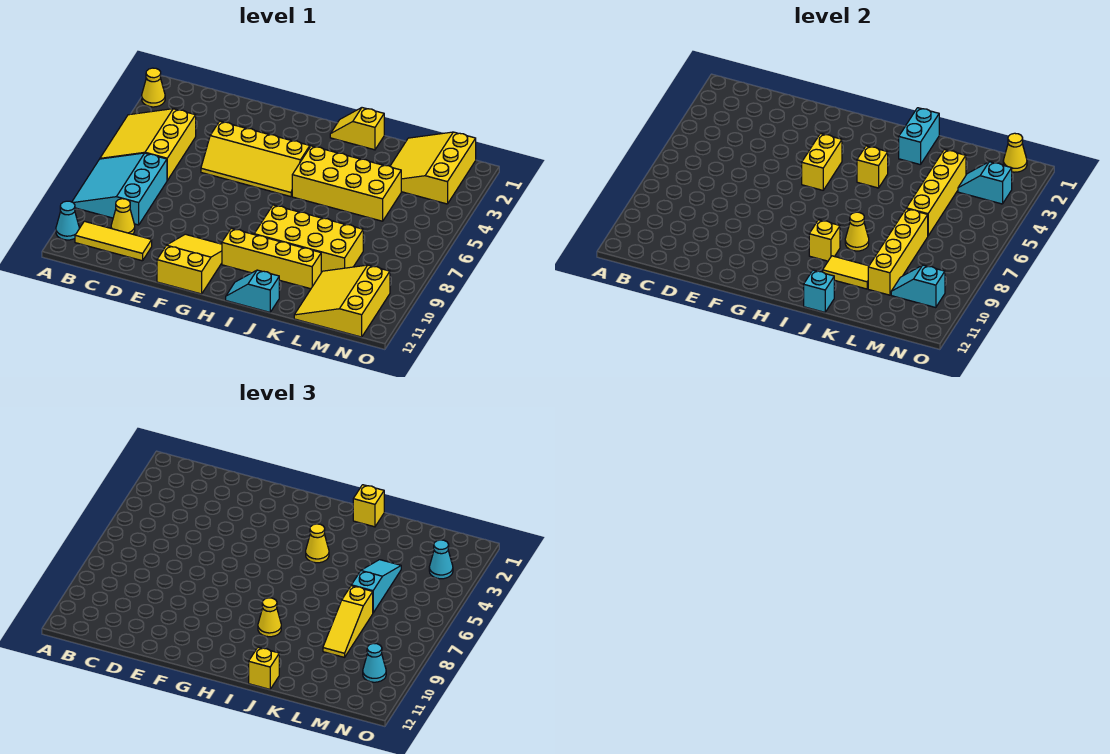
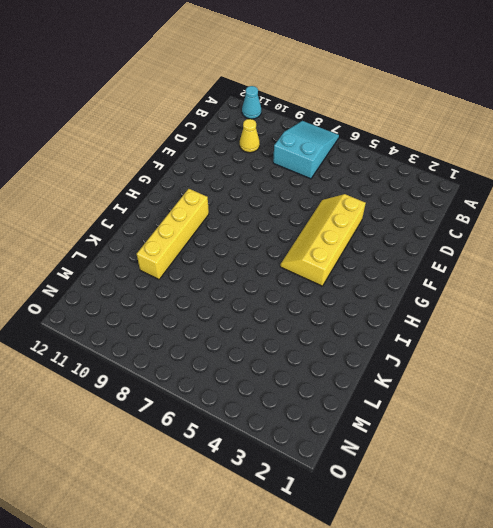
cyan slope A7:C8 level 1 top C -> cyan slope A7:C9 level 1 top C
none -> yellow cone A2 level 1
none -> yellow slope A4:C6 level 1 top C
none -> yellow tile B11:D11 level 1
none -> yellow slope F10:G12 level 1 top 12

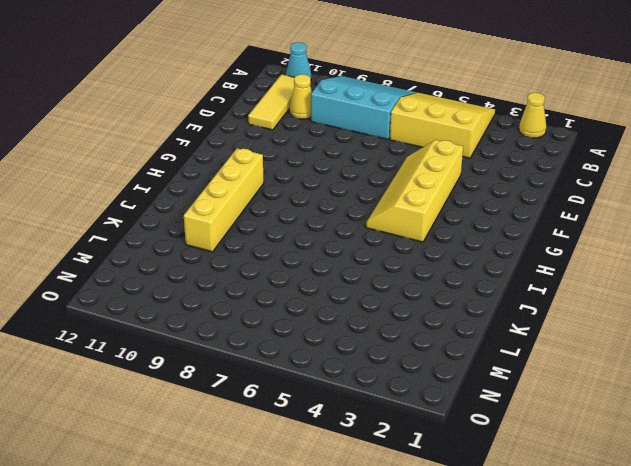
none -> yellow slope F10:G12 level 1 top 12
none -> yellow slope I1:J1 level 1 top J
none -> yellow brick I4:L5 level 1
none -> yellow brick I8:L9 level 1

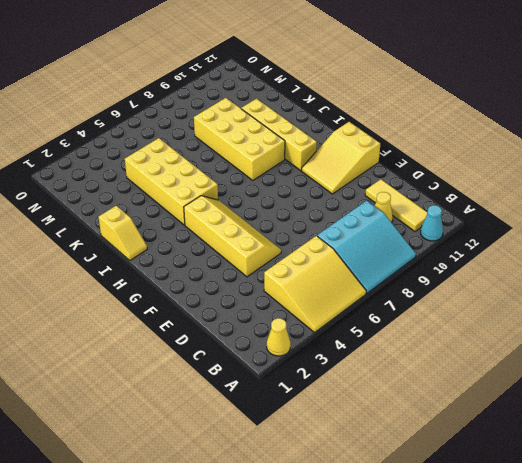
none -> cyan slope I12:J12 level 1 top J
none -> yellow slope L1:N3 level 1 top N
none -> yellow slope L10:N12 level 1 top N
none -> yellow brick G4:G5 level 2

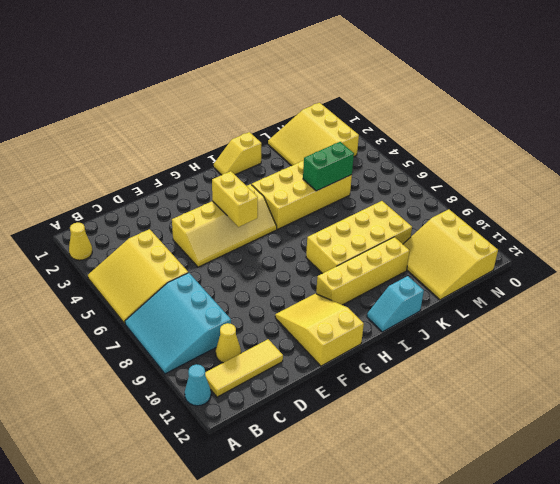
green brick K5:L5 level 2 -> yellow brick L3:L6 level 2
none -> yellow brick I4 level 2
none -> yellow brick I9 level 2
none -> cyan brick J1:J2 level 2
none -> yellow cone J8 level 2

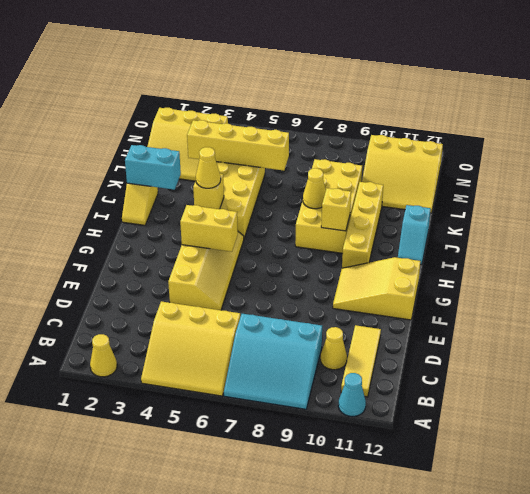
none -> yellow tile J10:K10 level 2
none -> cyan brick J12 level 2
none -> yellow brick L7:L10 level 2
none -> cyan slope M3:N3 level 2 top N

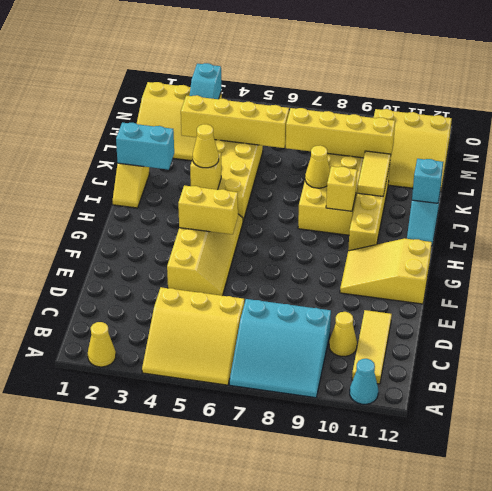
none -> cyan slope M10:N10 level 2 top N
none -> yellow cone N1 level 2
none -> yellow cone I9 level 3
none -> yellow brick J1 level 3

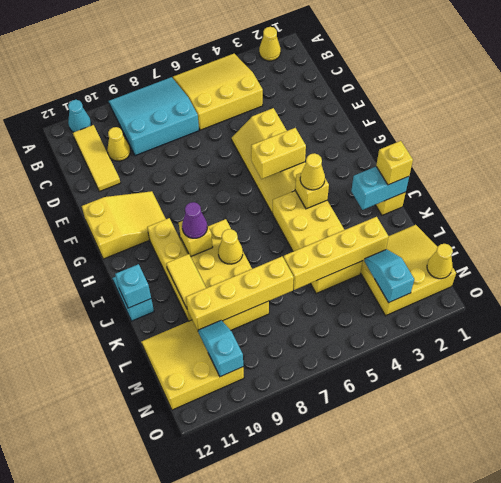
purple cone I9 level 3 -> yellow cone I9 level 3
none -> yellow brick J12 level 3
none -> cyan slope L4:L6 level 3 top 6
none -> yellow slope L7:L9 level 3 top 7
none -> cyan cone N3 level 3

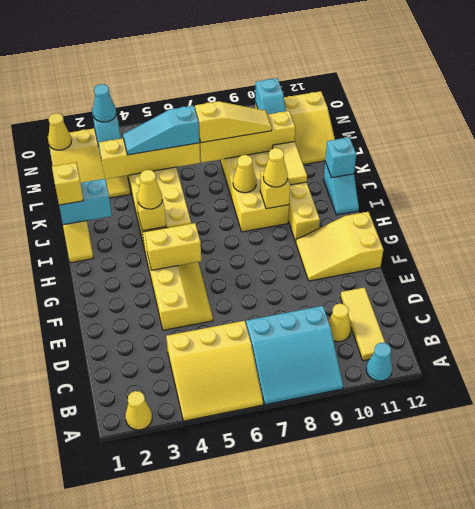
none -> yellow brick J12 level 3
none -> cyan cone N10 level 3

